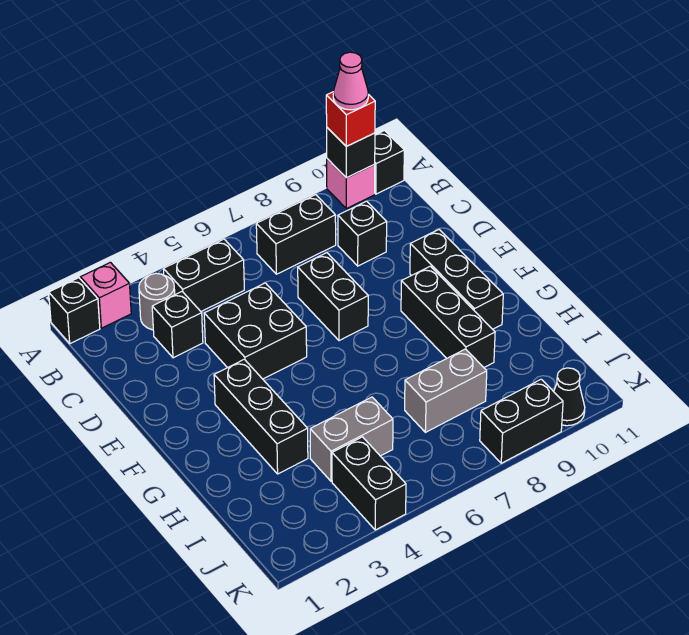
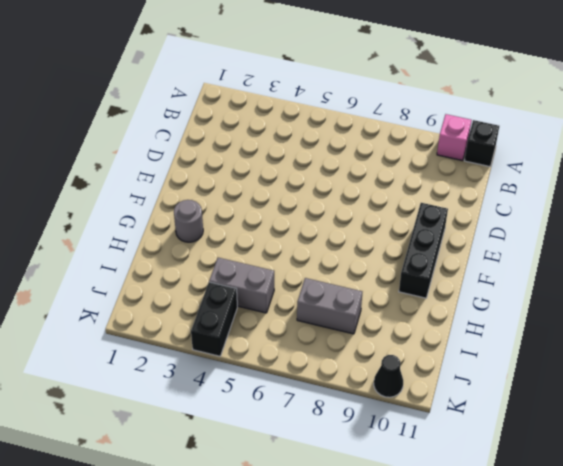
grey round brick G2 level 1 -> grey round brick B3 level 1
none -> black brick A1 level 1
none -> pink brick A2 level 1
none -> black brick B4:B5 level 1

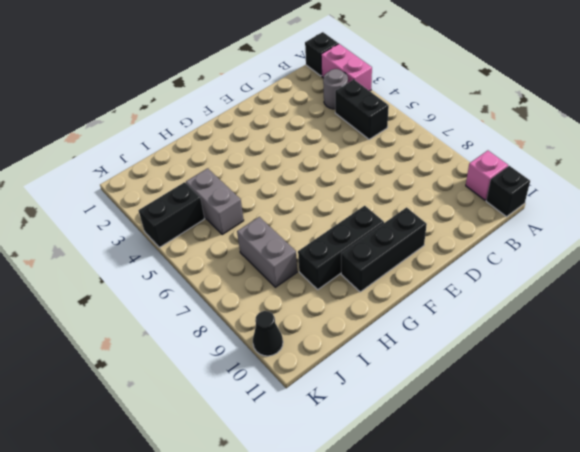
pink brick A2:A3 level 1 -> pink brick A2 level 1
none -> black brick B7:B8 level 1
none -> black brick C3 level 1
none -> black brick C9 level 1

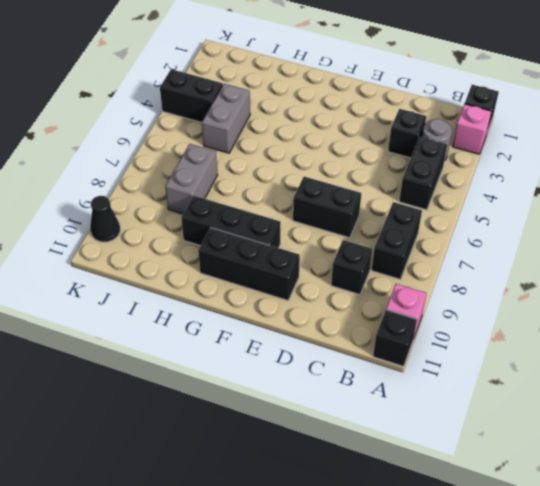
none -> black brick D4:E5 level 1
none -> black brick F3:H3 level 1
none -> black brick K8:K9 level 1

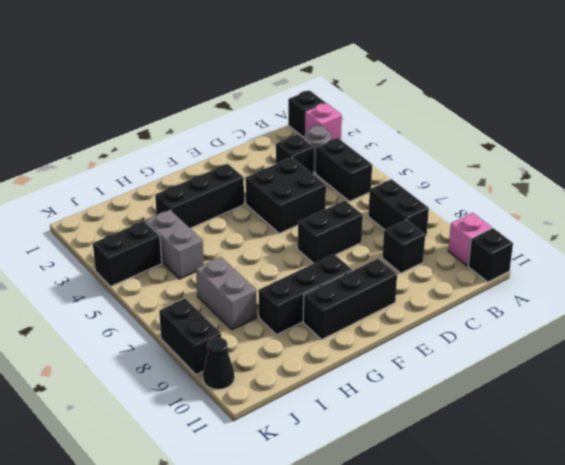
none -> black brick A10 level 2
none -> red brick A10 level 3
none -> pink cone A10 level 4

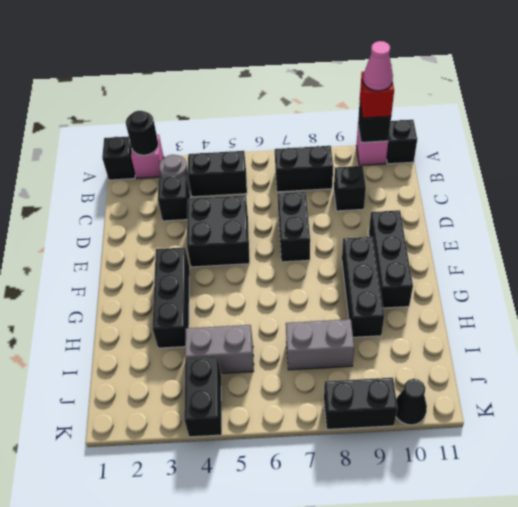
black round brick A2 level 2 -> none

